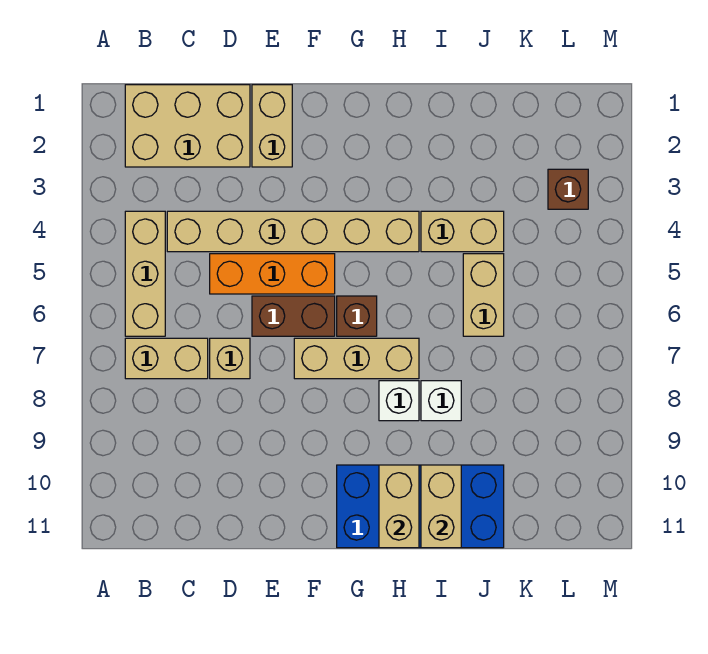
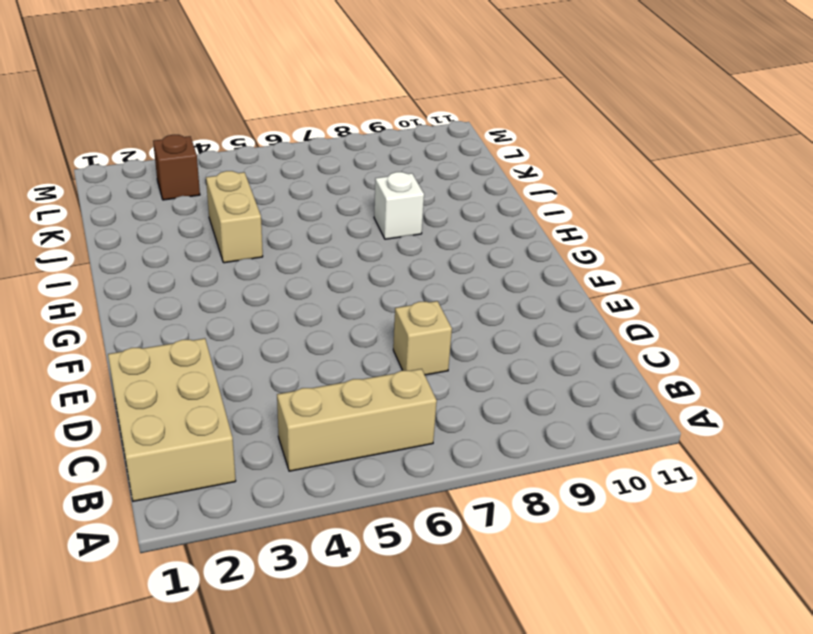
none -> tan brick B7:C7 level 1
none -> tan brick C4:H4 level 1
none -> orange brick D5:F5 level 1

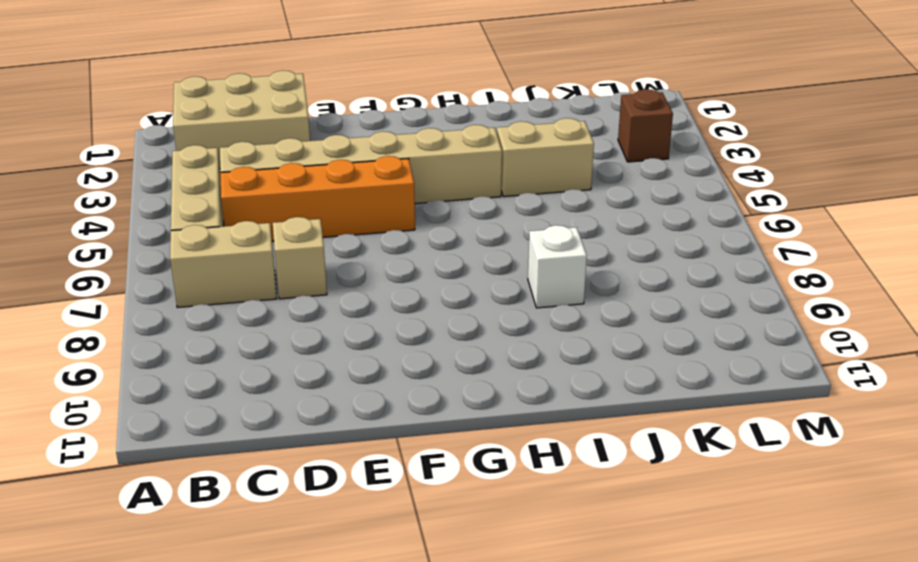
orange brick C5:F5 level 1 -> orange brick D5:F5 level 1
none -> tan brick E1:E2 level 1
none -> brown brick E6:F6 level 1
none -> tan brick F7:H7 level 1

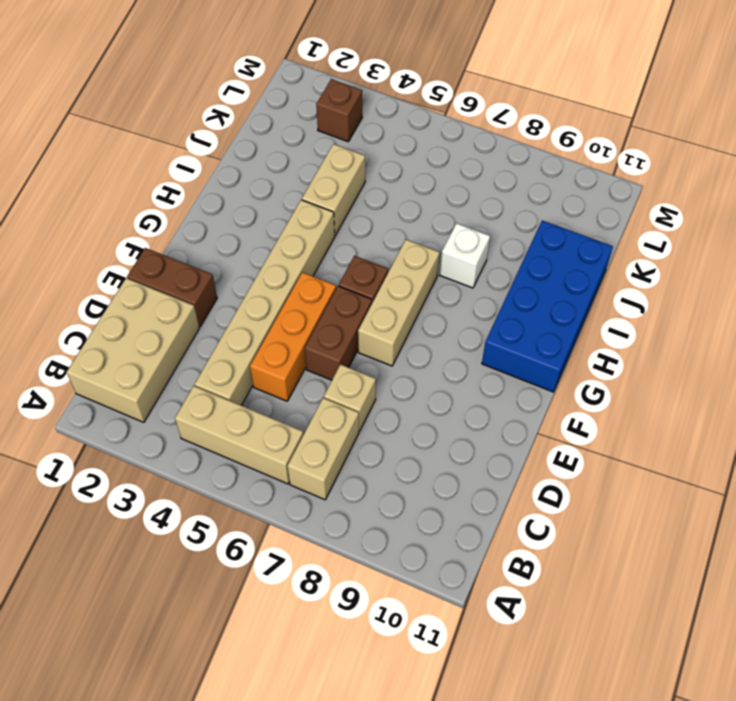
brown brick E1:E2 level 1 -> tan brick E1:E2 level 1
none -> white brick H8 level 1
none -> tan brick J5:J6 level 1
none -> tan brick H10:H11 level 2

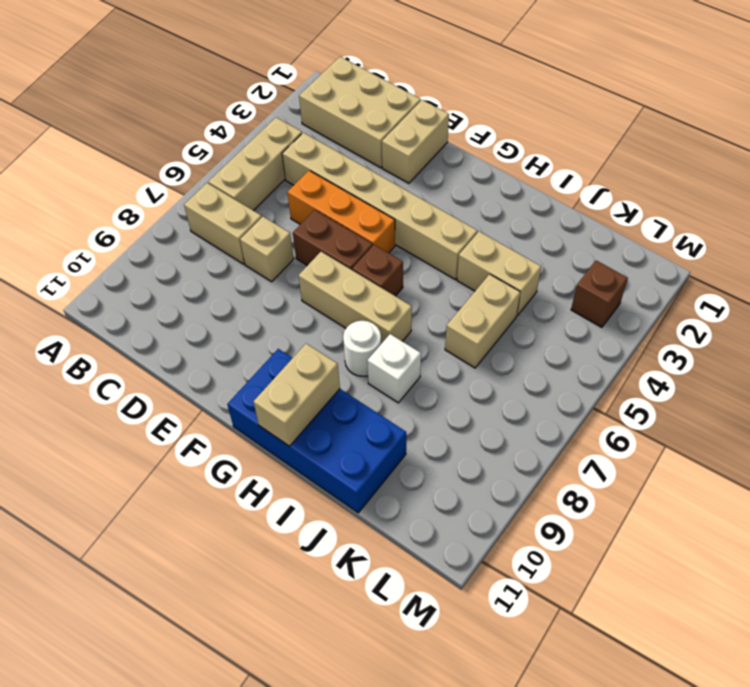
white round brick H8 level 1 -> white brick H8 level 1
none -> tan brick I10:I11 level 2

